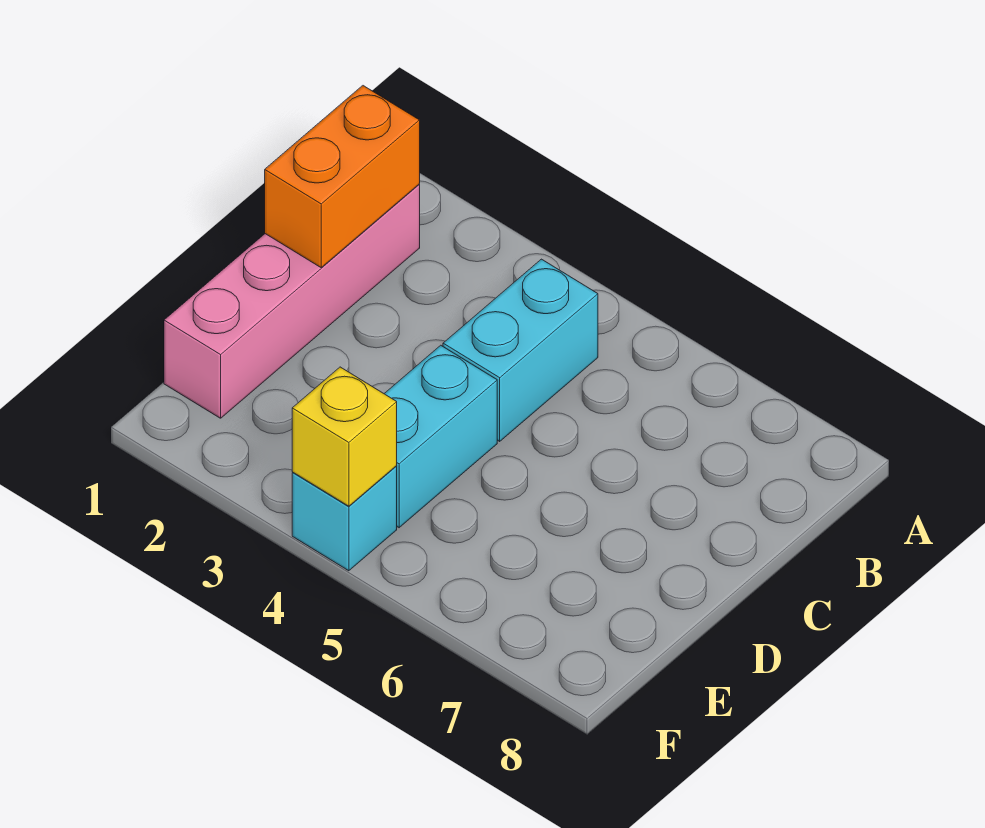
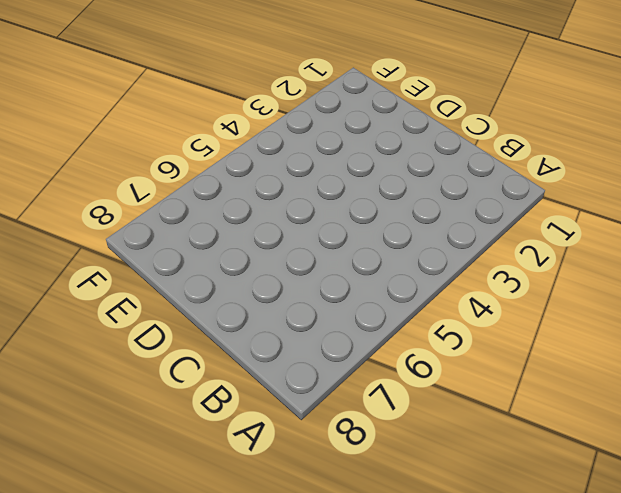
none -> pink brick B1:E1 level 1
none -> cyan brick B4:C4 level 1

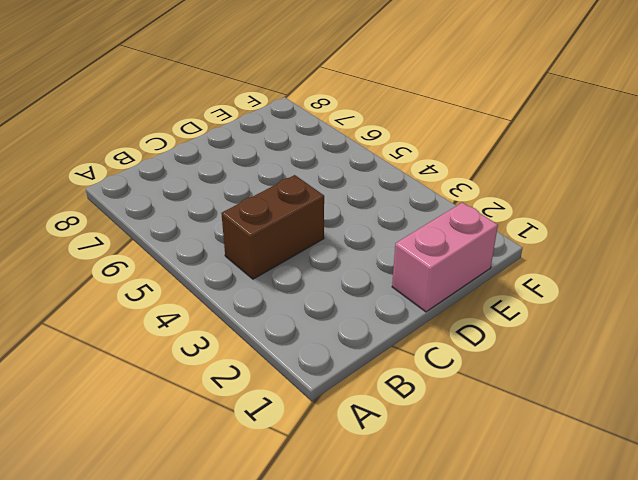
brown brick B4:C4 level 1 -> cyan brick B4:C4 level 1
pink brick D1:E1 level 1 -> pink brick B1:E1 level 1
none -> cyan brick D4:E4 level 1
none -> cyan brick F4 level 1

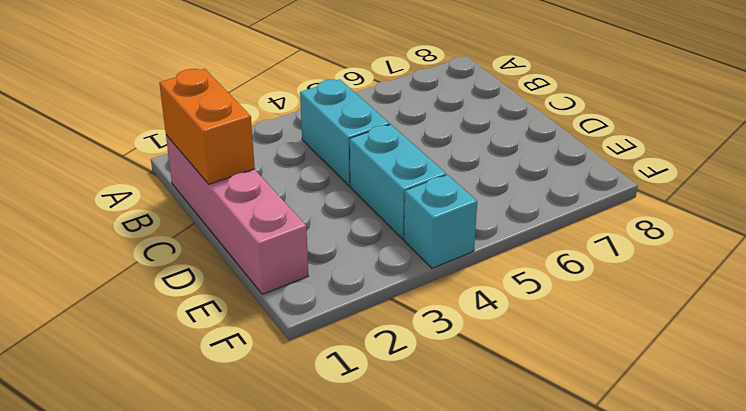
none -> yellow brick F4 level 2

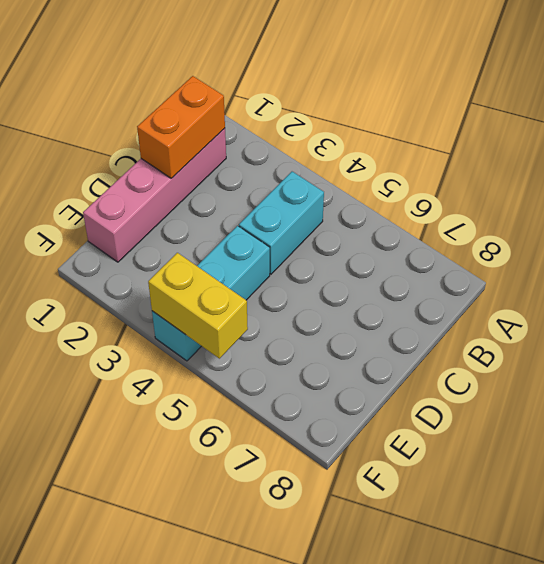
yellow brick F4:F5 level 2 -> yellow brick F4 level 2

